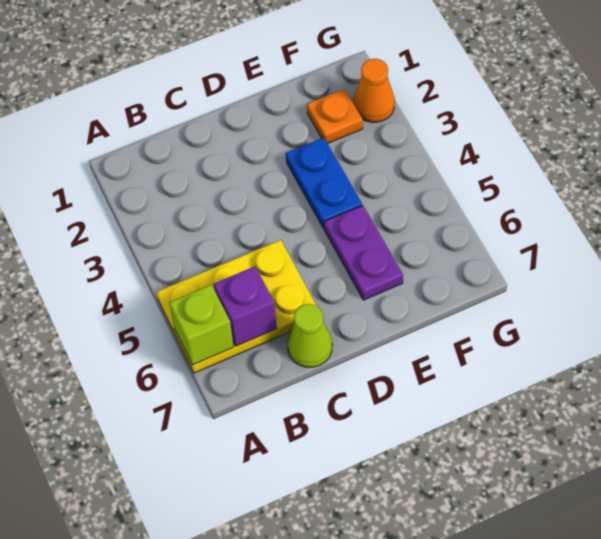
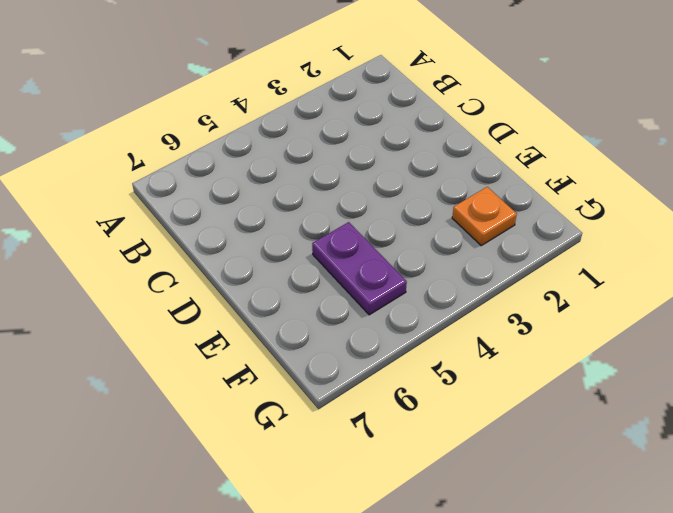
purple plate E5:F5 level 1 -> purple plate E5:E6 level 1
none -> yellow plate A5:C6 level 1
none -> lime cone C7 level 1

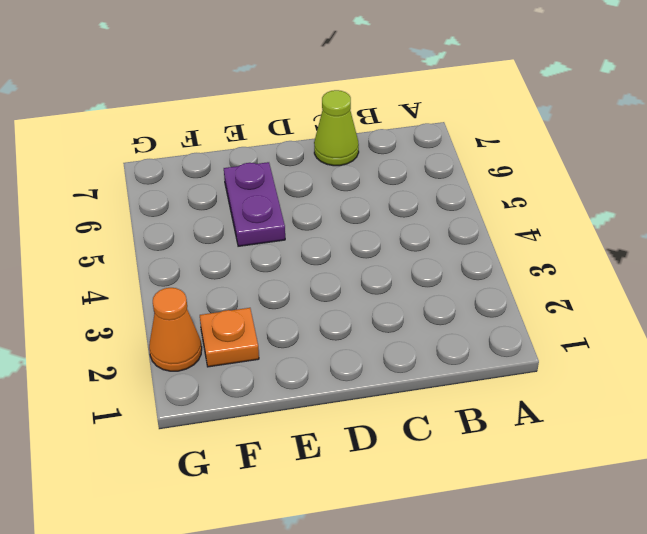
none -> yellow plate A5:C6 level 1
none -> blue plate E3:E4 level 1

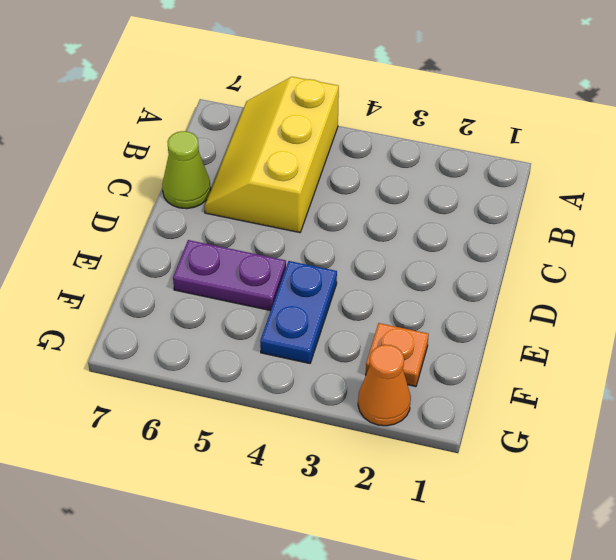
yellow slope A5:C6 level 1 top 5 -> yellow plate A5:C6 level 1
blue plate E4:F4 level 1 -> blue plate E3:E4 level 1
none -> lime brick A6 level 2
none -> purple brick B6 level 2

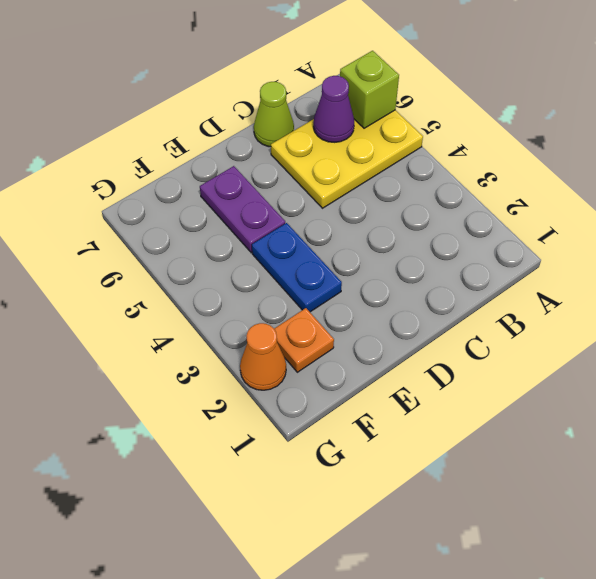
purple cone B6 level 2 -> purple brick B6 level 2

